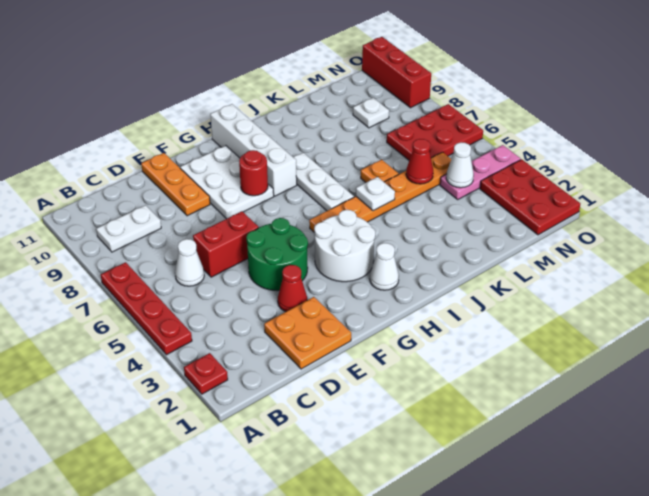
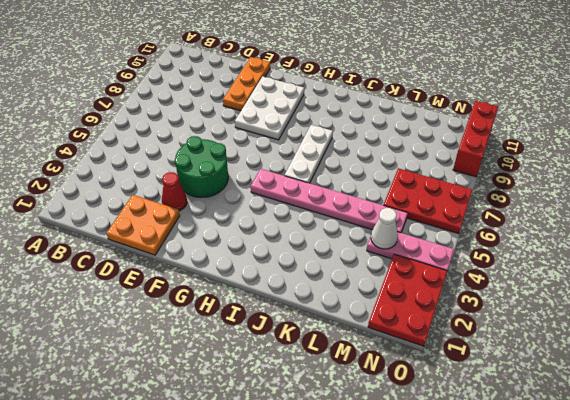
pink plate H5:M5 level 1 -> orange plate H5:M5 level 1
none -> red plate A2 level 1
none -> red plate A4:A7 level 1
none -> white plate B9:C9 level 1

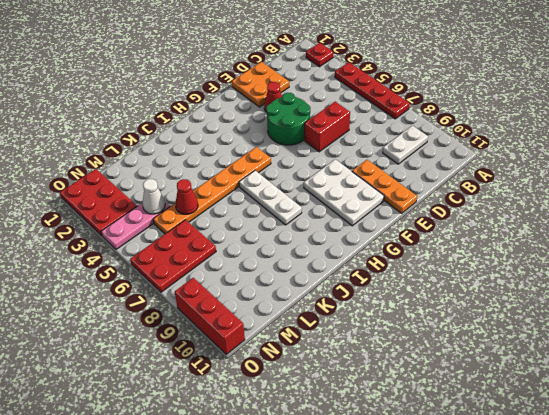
none -> white cone C6 level 1
none -> white round brick G3:H4 level 1
none -> white cone H2 level 1

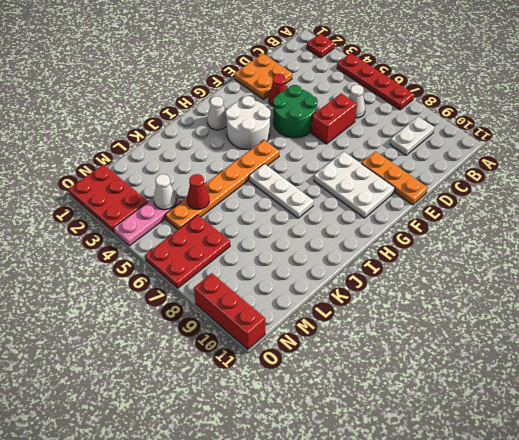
none -> white brick H8:H11 level 1
none -> orange plate K6 level 1
none -> white plate M9 level 1

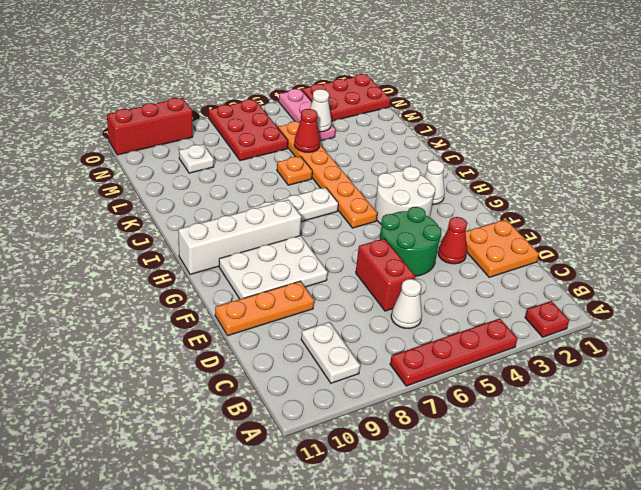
none -> red round brick G8 level 2
none -> white plate J5 level 2

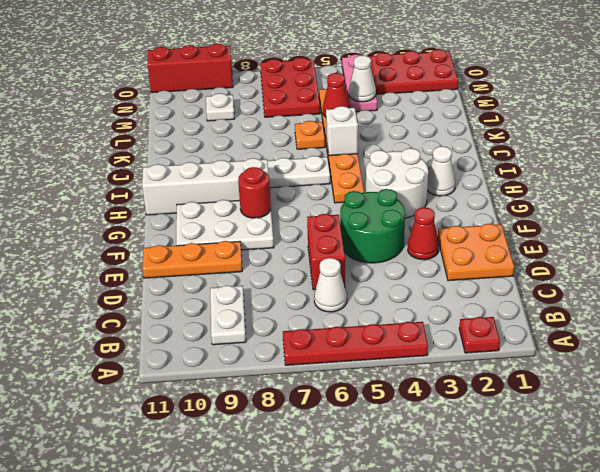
white brick J5 level 2 -> white plate J5 level 2

